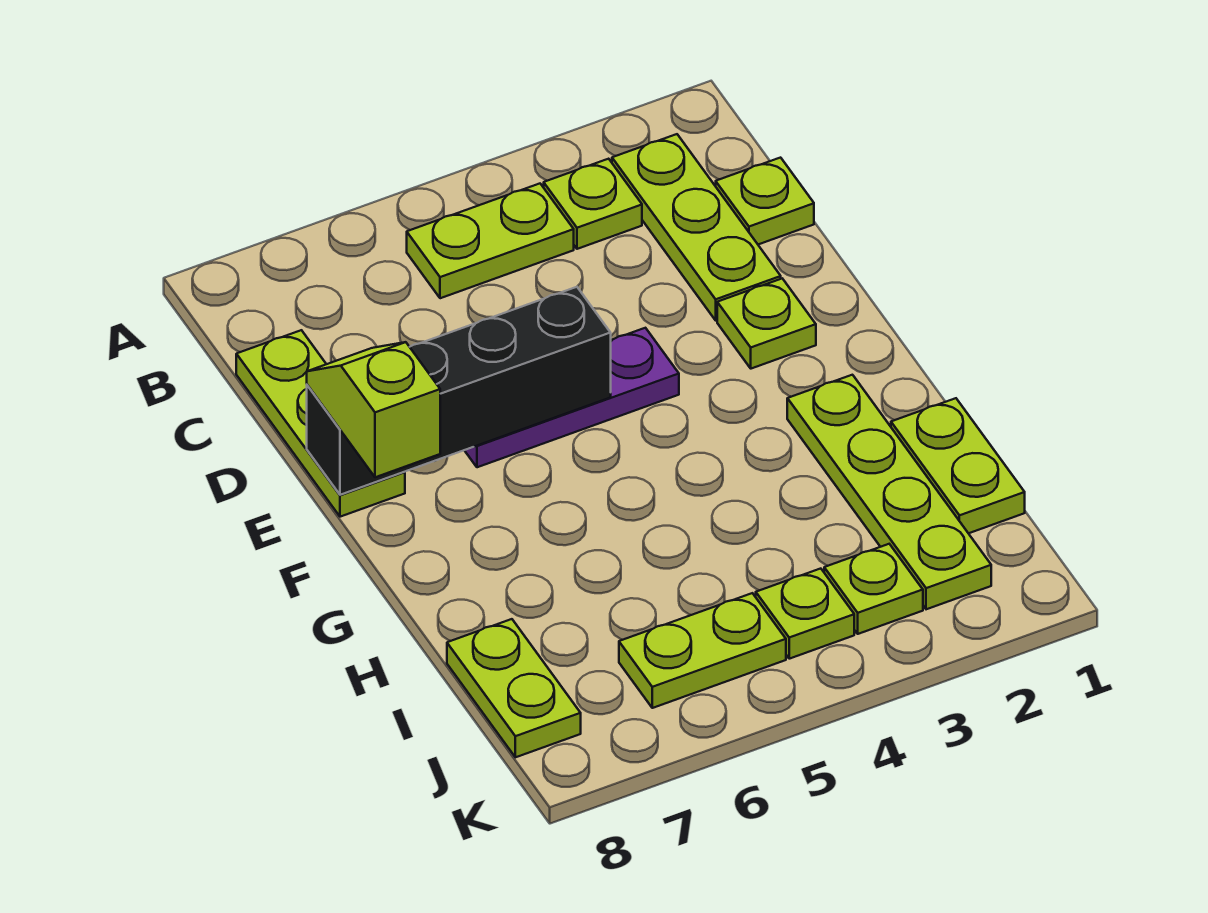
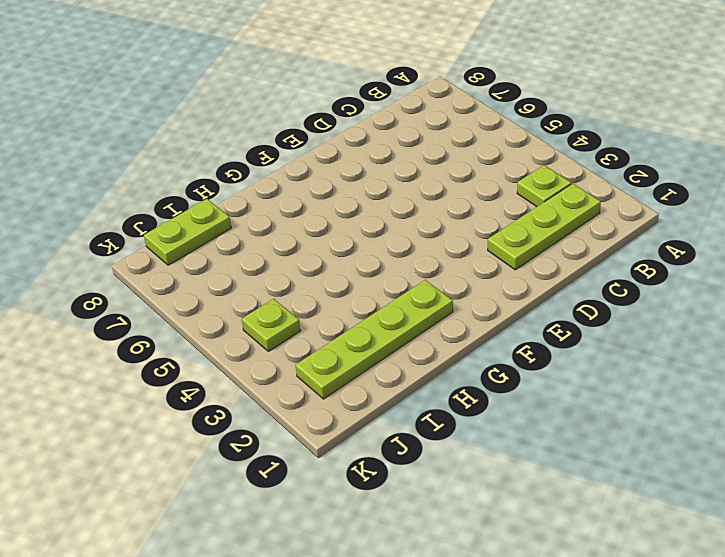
none -> lime plate B4:B5 level 1
none -> lime plate C1 level 1
none -> lime plate C8:E8 level 1

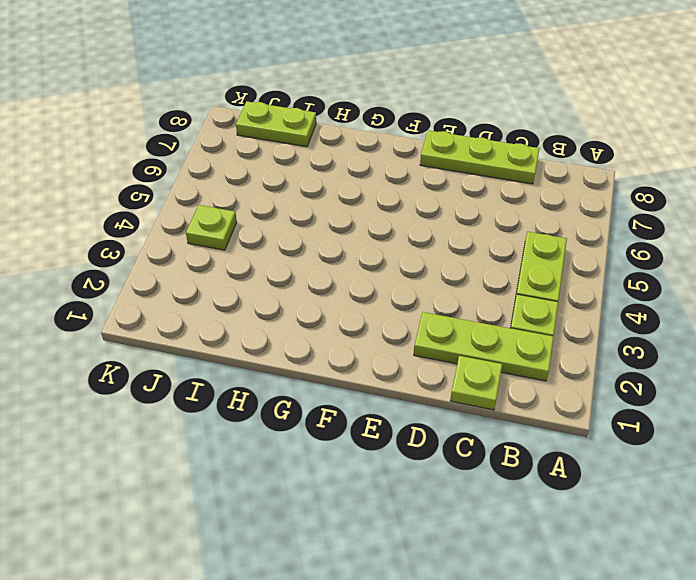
none -> lime plate E2 level 1
none -> purple plate E4:E6 level 1
none -> lime plate G2:J2 level 1

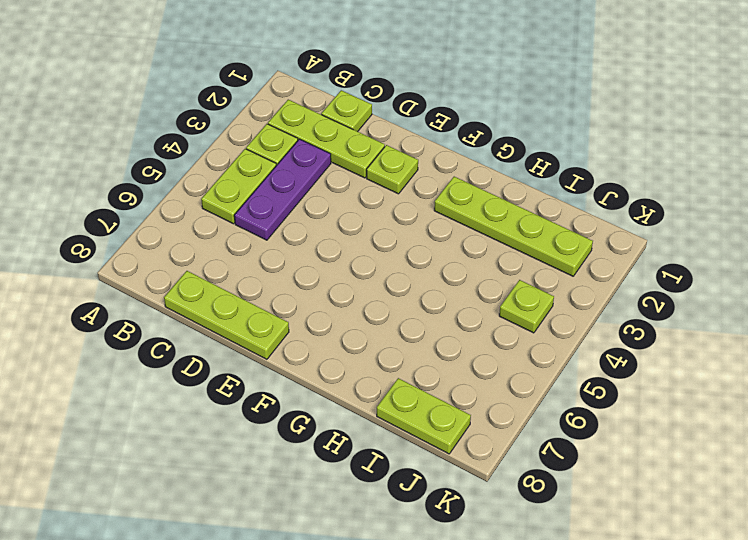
purple plate C3:C5 level 1 -> purple plate E4:E6 level 1
none -> lime plate H1:I1 level 1
none -> lime plate J3 level 1
none -> lime plate J5:J6 level 1

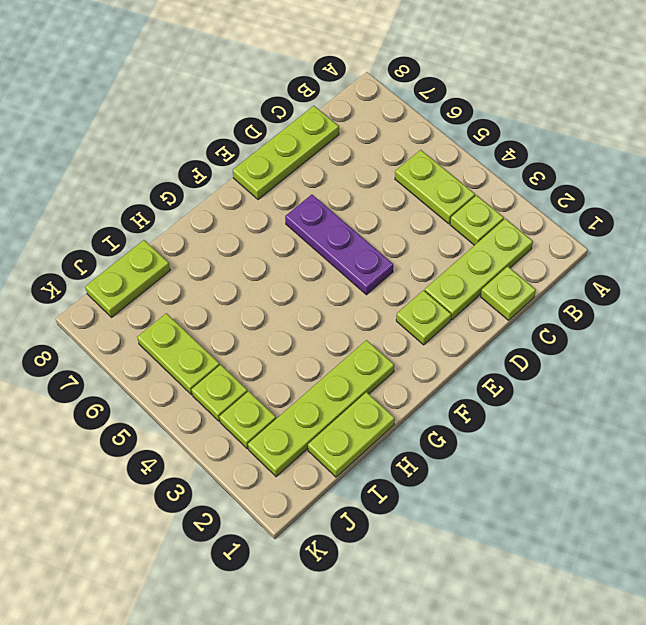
none -> black brick E5:E8 level 2
none -> lime slope E8:F8 level 3 top F

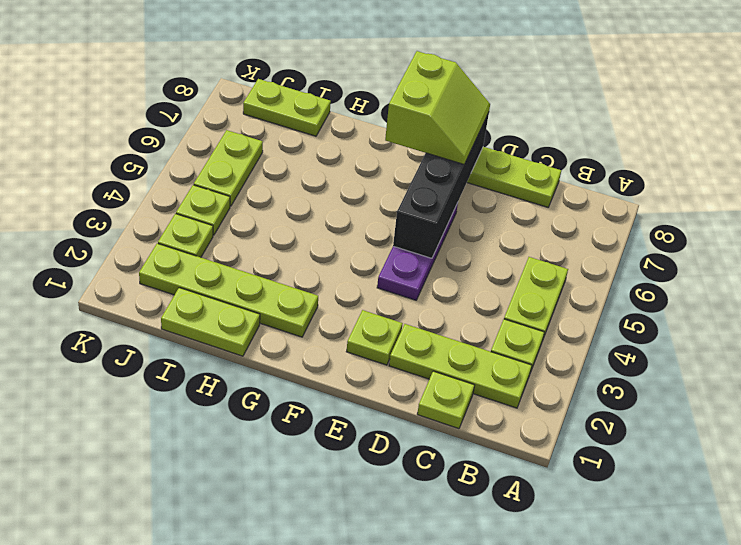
lime slope E7:F8 level 3 top F -> lime slope E8:F8 level 3 top F

